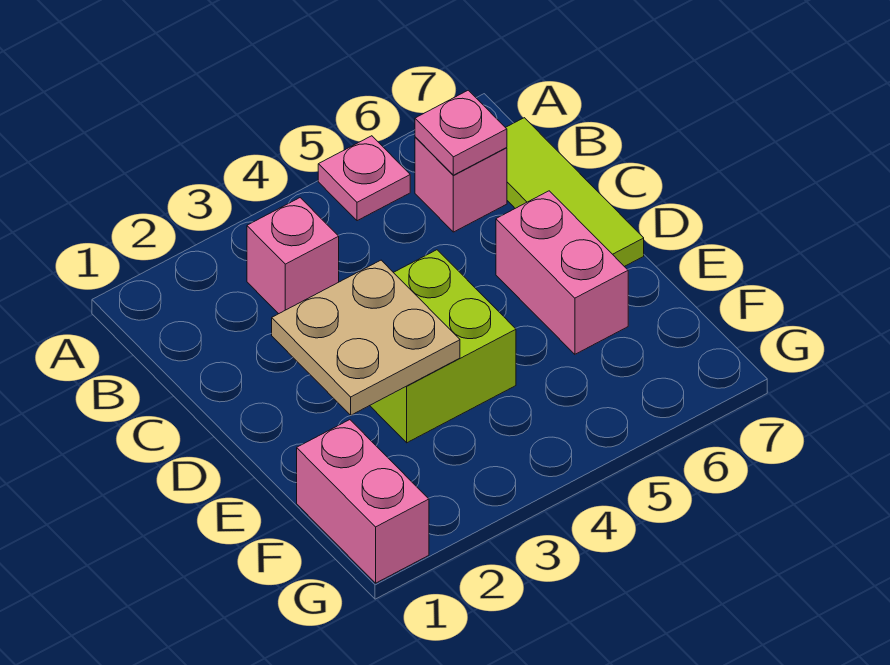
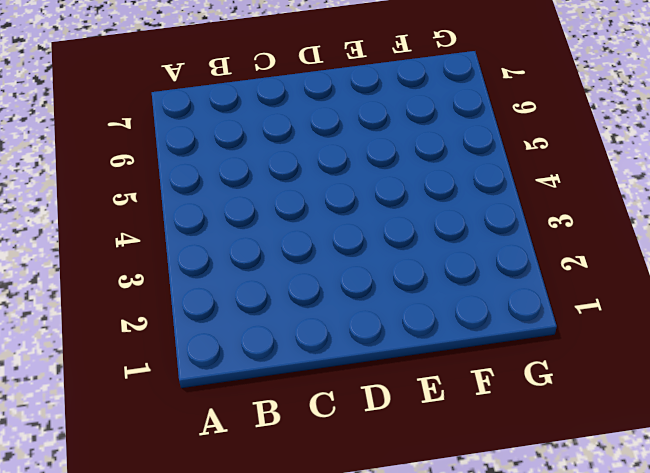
none -> pink plate A5 level 1
none -> pink brick B3 level 1

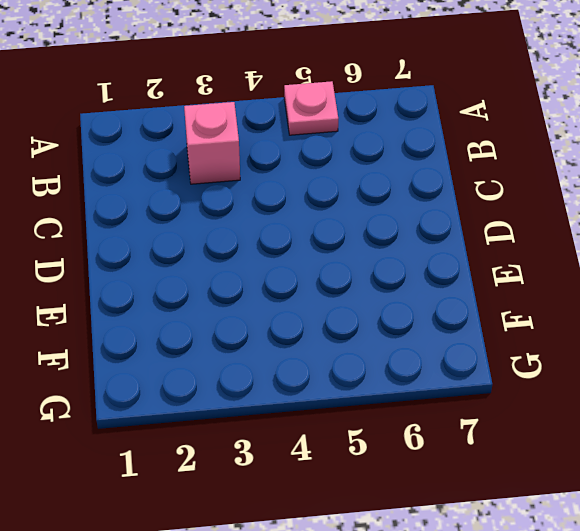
none -> pink brick B6 level 1
none -> lime tile B7:D7 level 1

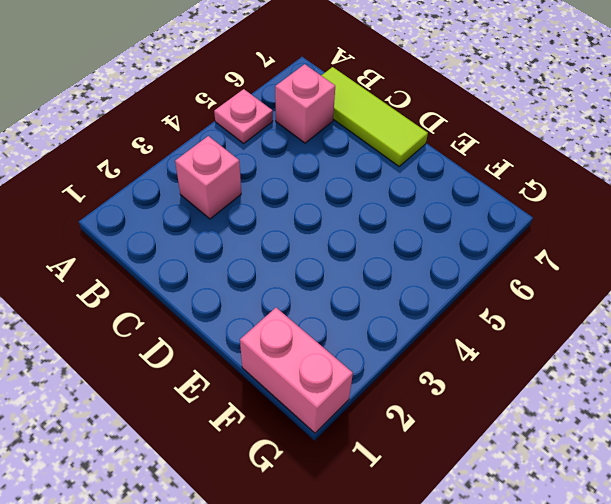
none -> lime brick D3:E4 level 1
none -> pink brick D6:E6 level 1

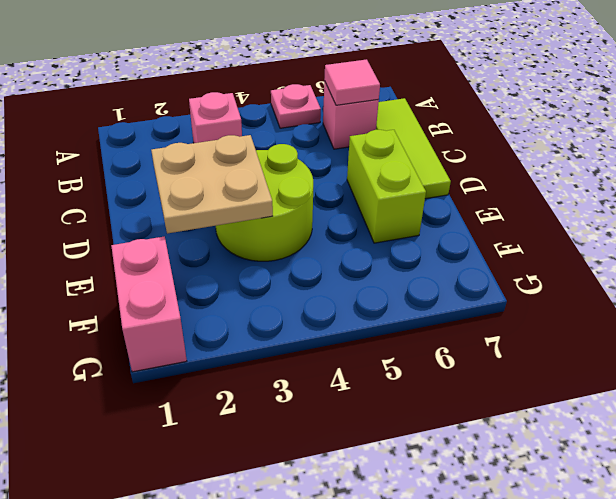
pink tile B6 level 2 -> pink plate B6 level 2
lime round brick D3:E4 level 1 -> lime brick D3:E4 level 1
lime brick D6:E6 level 1 -> pink brick D6:E6 level 1

